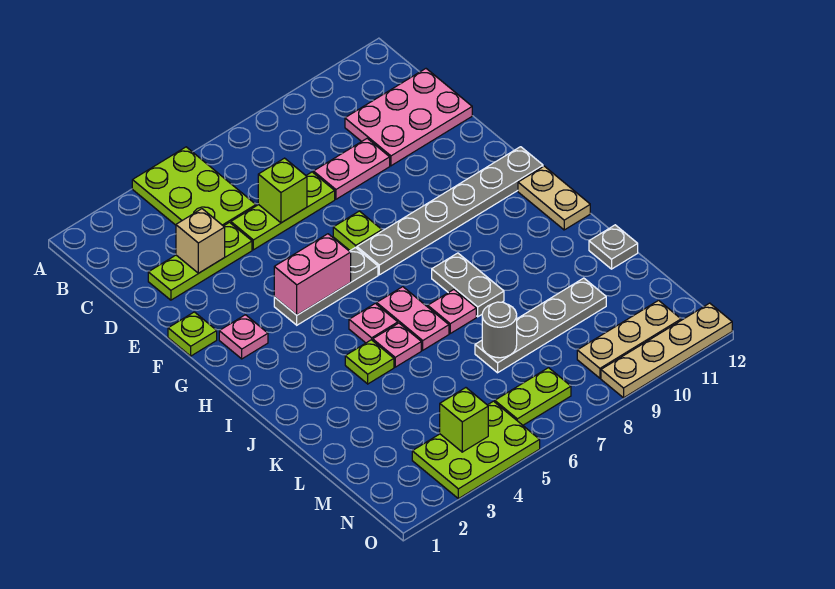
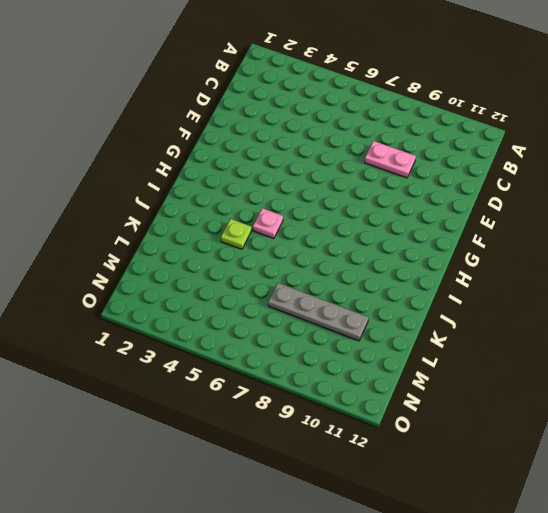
none -> lime plate A4:C5 level 1
none -> pink plate C10:D12 level 1
none -> lime plate D2:D4 level 1

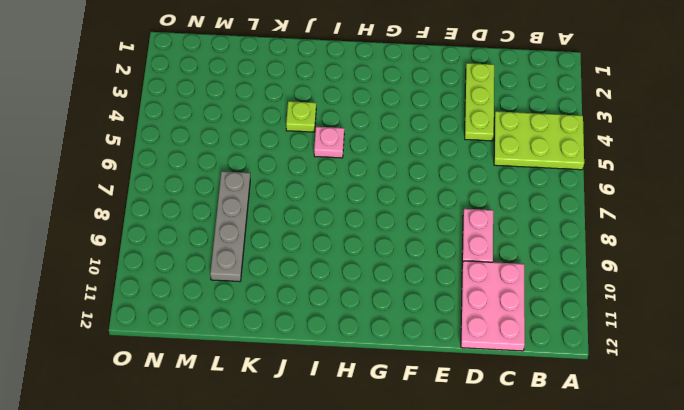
none -> lime plate D5:D7 level 1
none -> lime plate F1 level 1
none -> lime plate F7 level 1

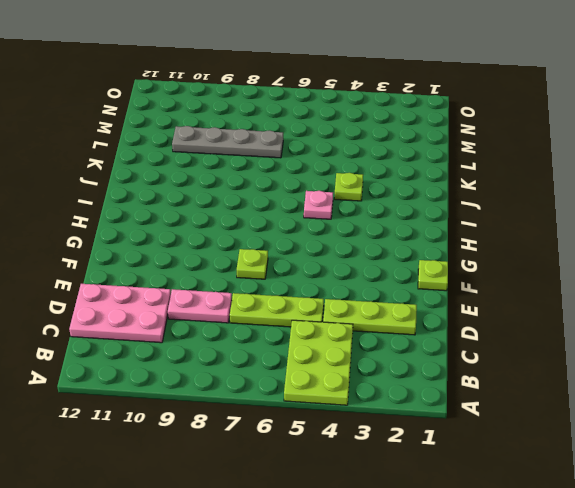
none -> pink plate G2 level 1
none -> grey plate G4:G6 level 1
none -> grey plate G7:G12 level 1

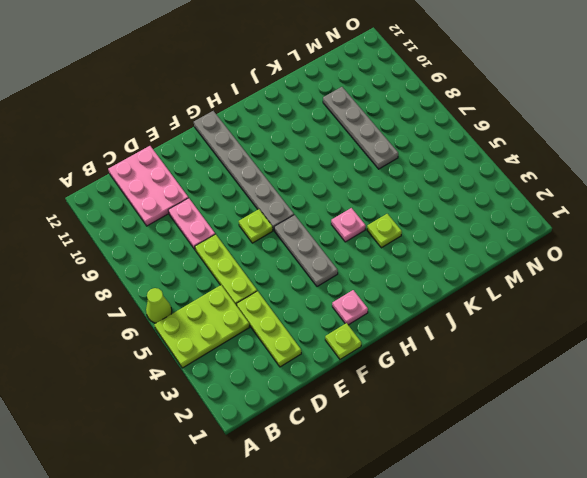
lime cone A6 level 1 -> none
none -> tan plate H12:I12 level 1
none -> pink plate I6:J6 level 1
none -> grey plate I8:J8 level 1

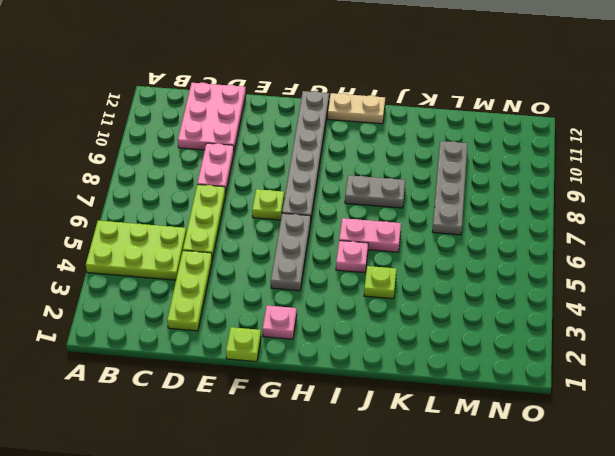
none -> pink plate J5 level 1
none -> pink plate J7 level 1
none -> grey plate K12 level 1

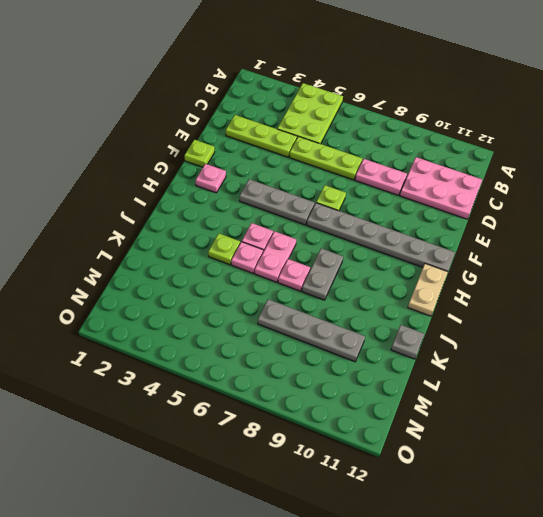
none -> lime plate N3:O5 level 1
none -> lime plate N6:N7 level 1
none -> tan plate N9:N11 level 1

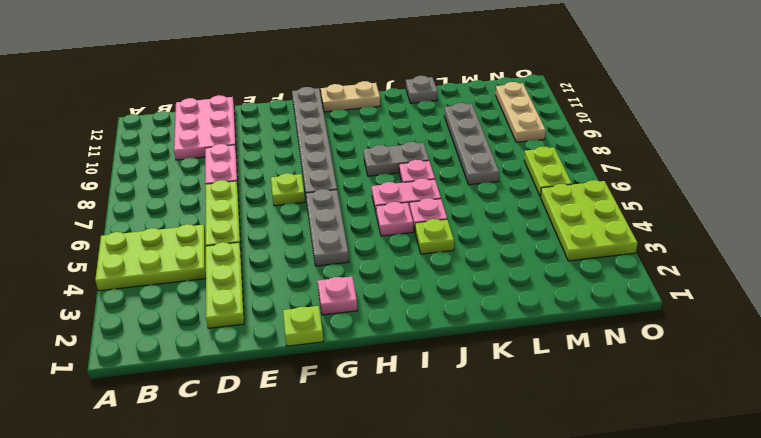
none -> tan plate O9:O12 level 1
none -> tan brick D3 level 2
none -> lime brick D6 level 2

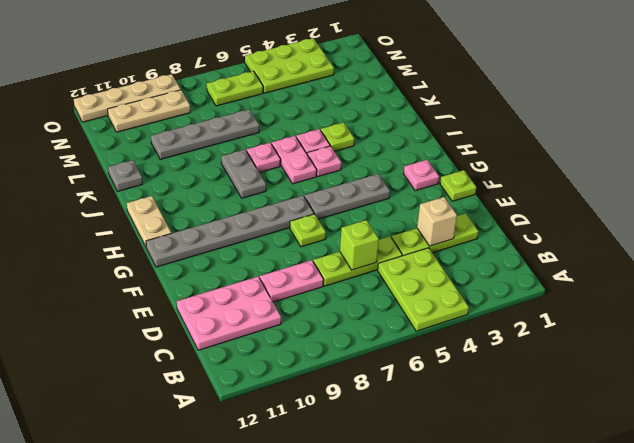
none -> pink brick G4:G5 level 2
none -> grey round brick L7 level 2
none -> lime brick N4 level 2

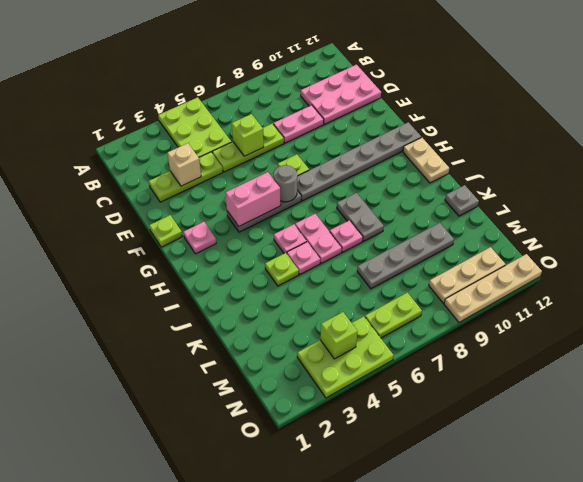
grey round brick G6 level 2 -> grey round brick L7 level 2

